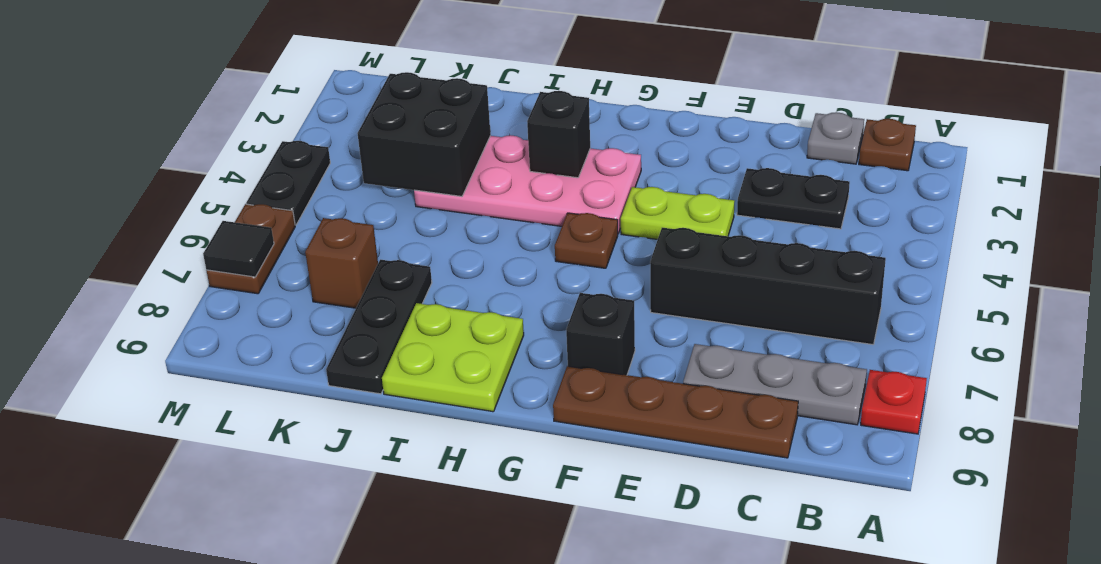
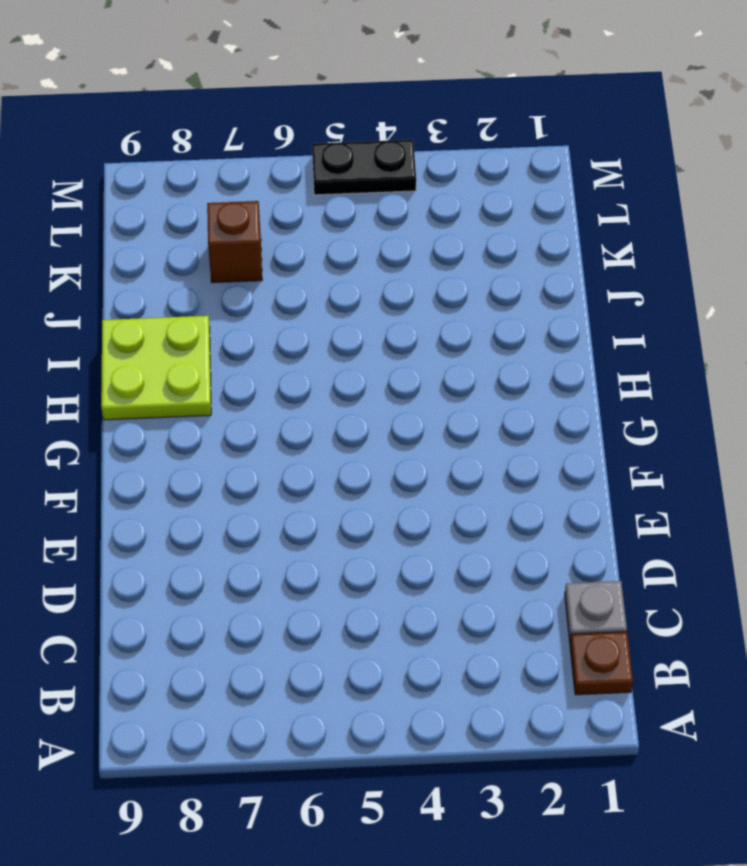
none -> red plate A8 level 1
none -> black brick B6:E6 level 1
none -> grey plate B8:D8 level 1

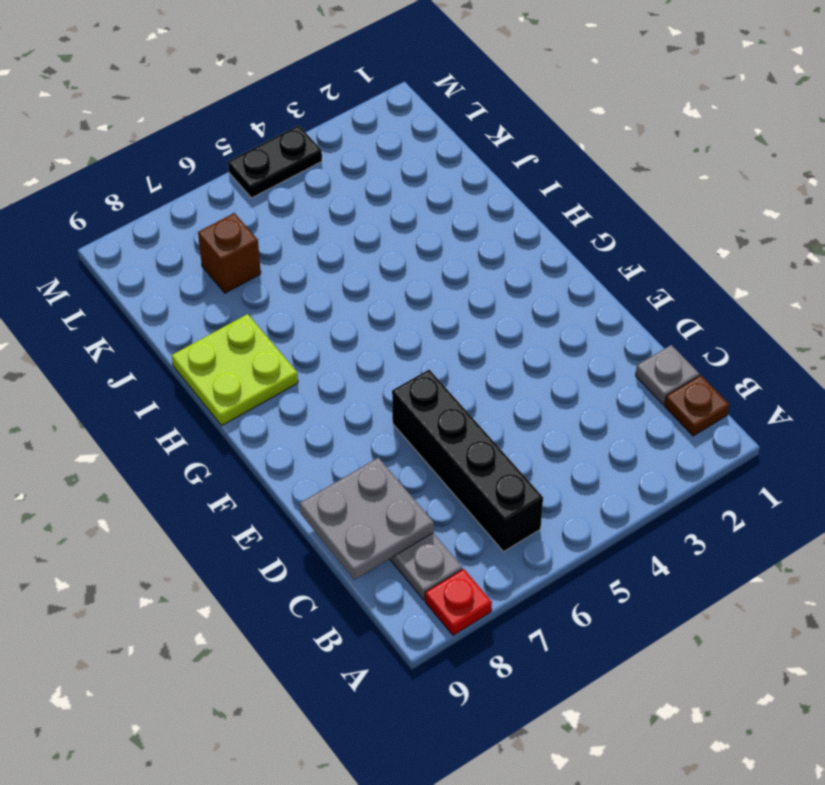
grey plate C8:D9 level 2 -> none
none -> black plate C3:D3 level 1
none -> brown plate C9:F9 level 1
none -> lime plate E4:F4 level 1

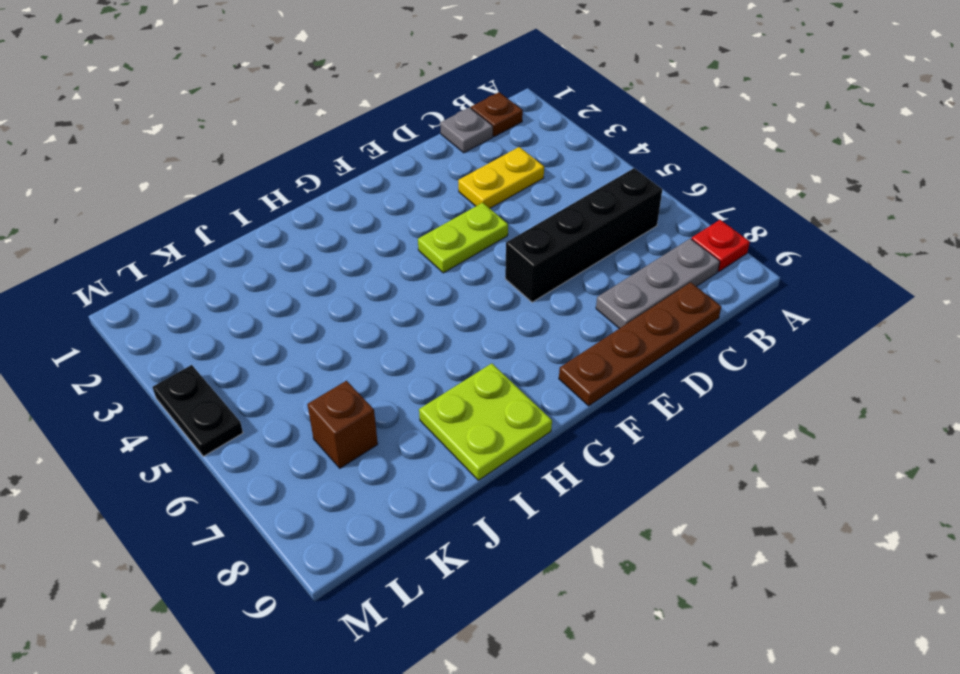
yellow plate C3:D3 level 1 -> black plate C3:D3 level 1
none -> black brick F8 level 1
none -> pink plate G3:J4 level 1
none -> brown plate G5 level 1

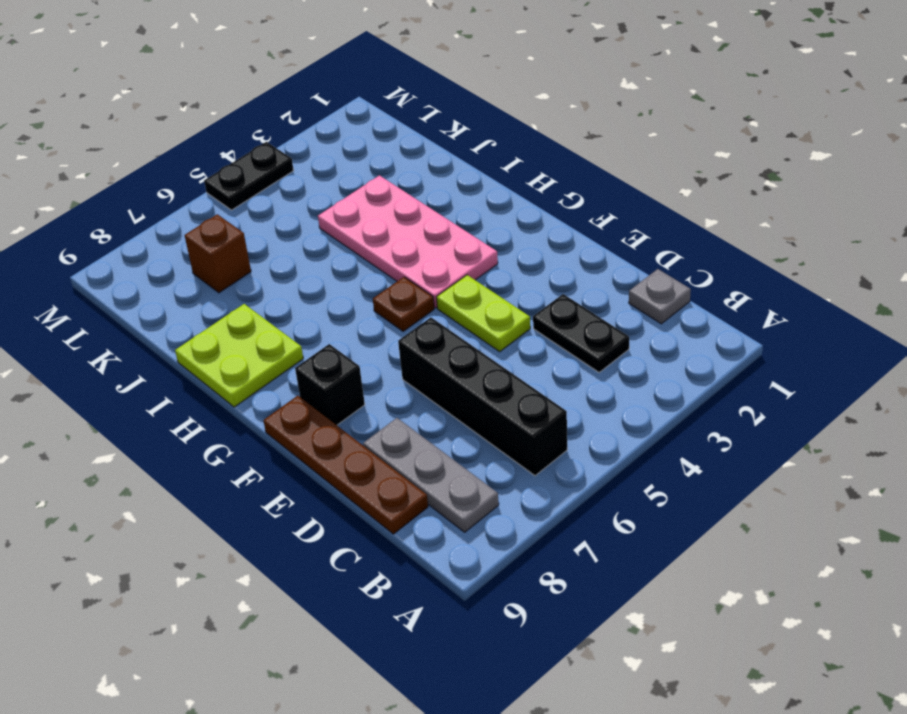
none -> red plate A8 level 1
none -> brown plate B1 level 1
none -> black plate J7:J9 level 1

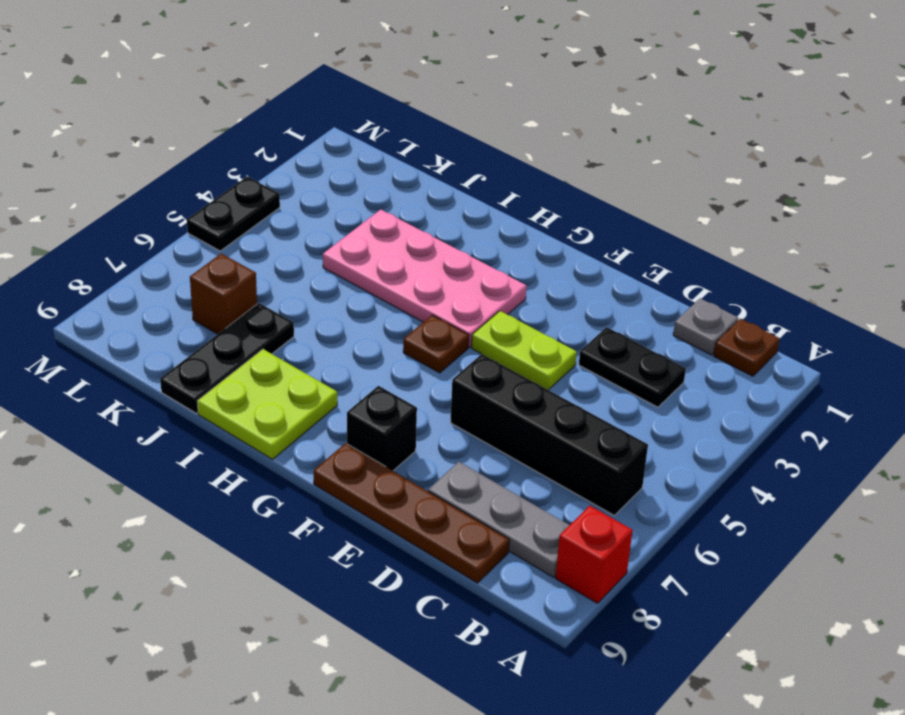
red brick A8 level 1 -> red plate A8 level 1
none -> brown plate M6:M7 level 1
none -> black brick H3 level 2
none -> black brick J3:K4 level 2

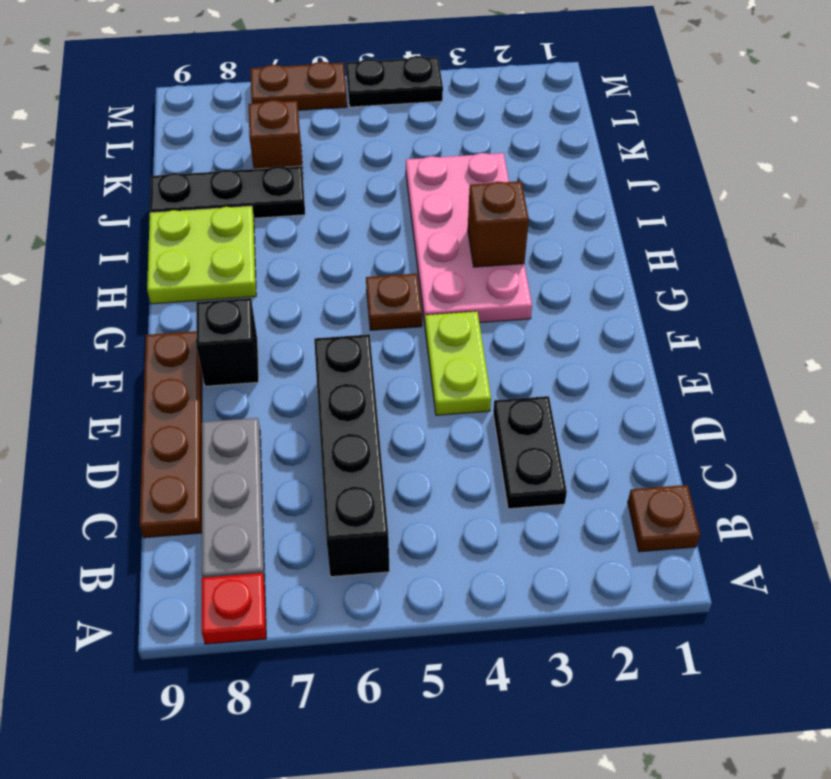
brown brick H3 level 2 -> black brick H3 level 2
none -> grey plate C1 level 1
none -> black brick J3:K4 level 2
none -> black tile M7 level 2

